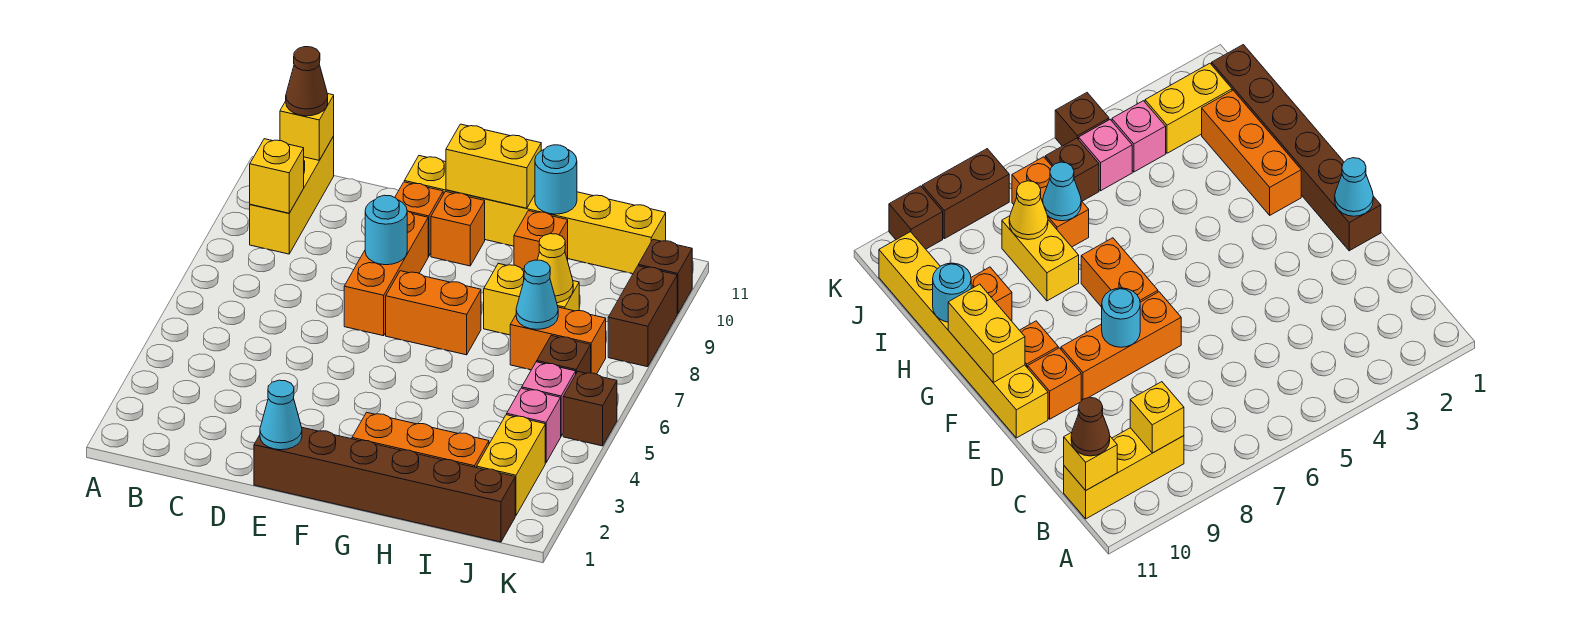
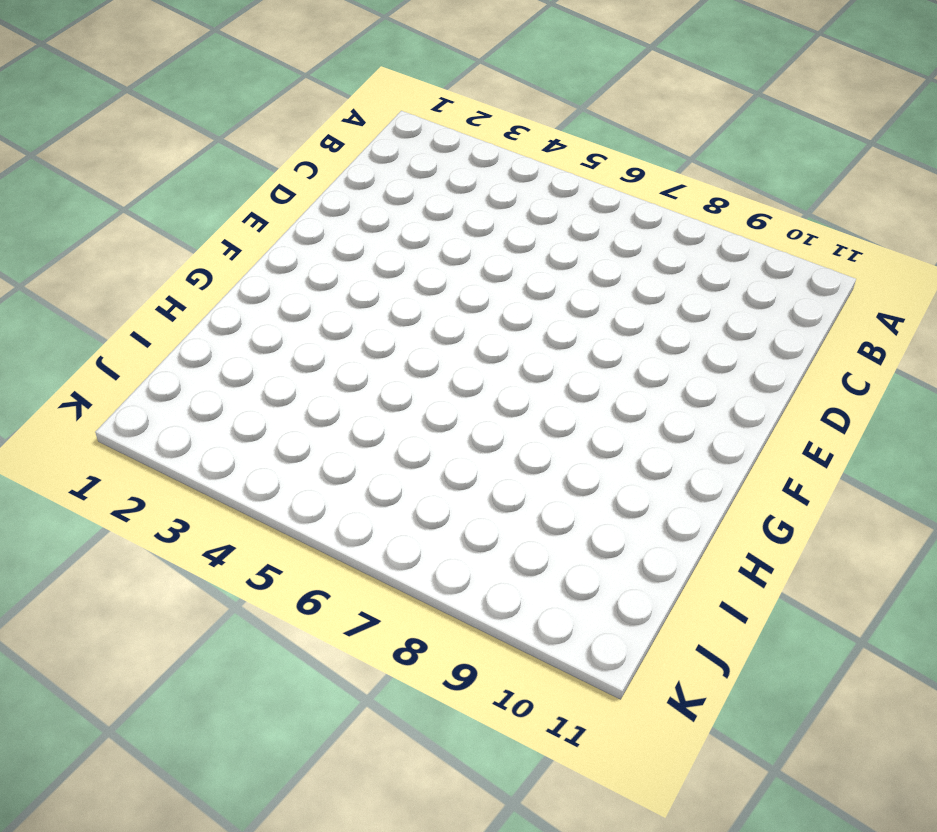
none -> yellow brick B9:B11 level 1
none -> brown brick E1:J1 level 1
none -> orange brick E7:E9 level 1

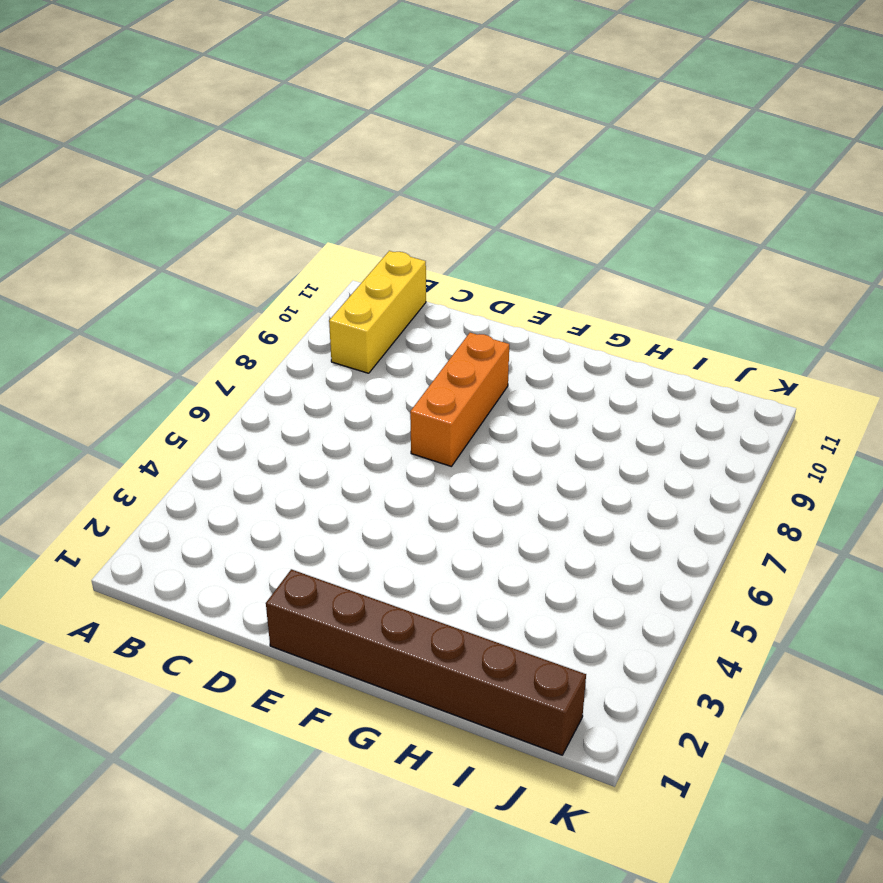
none -> orange brick E10 level 1
none -> yellow brick E11:J11 level 1
none -> orange brick F7:G7 level 1

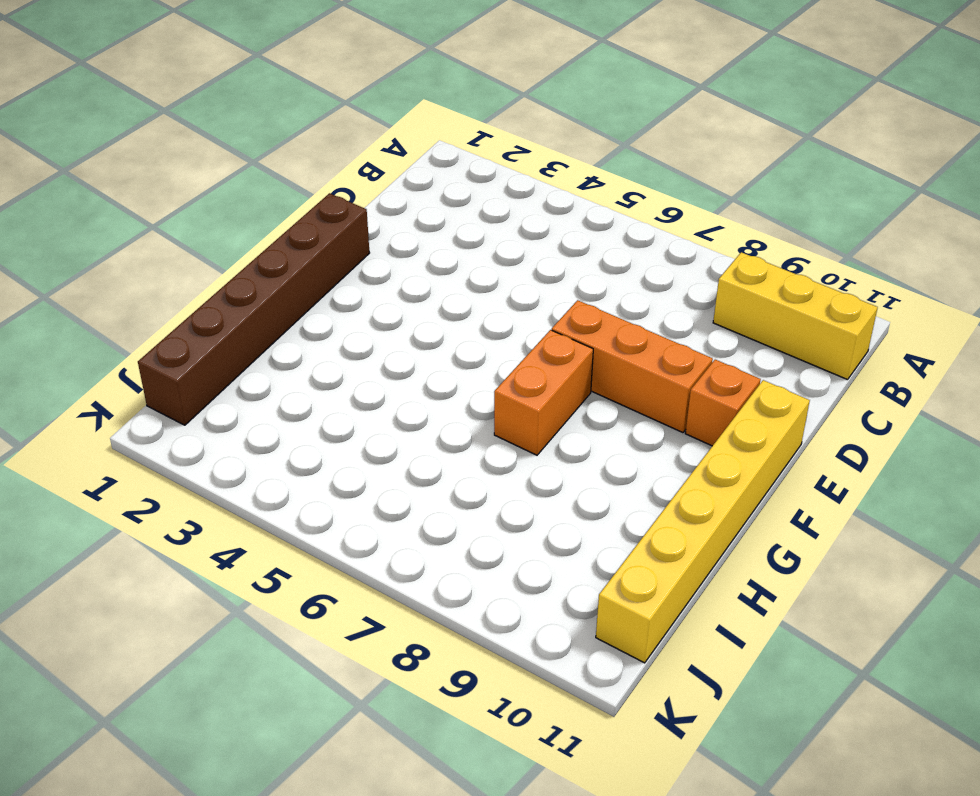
none -> orange brick F10 level 1
none -> orange brick G2:I2 level 1
none -> yellow brick H8:I8 level 1

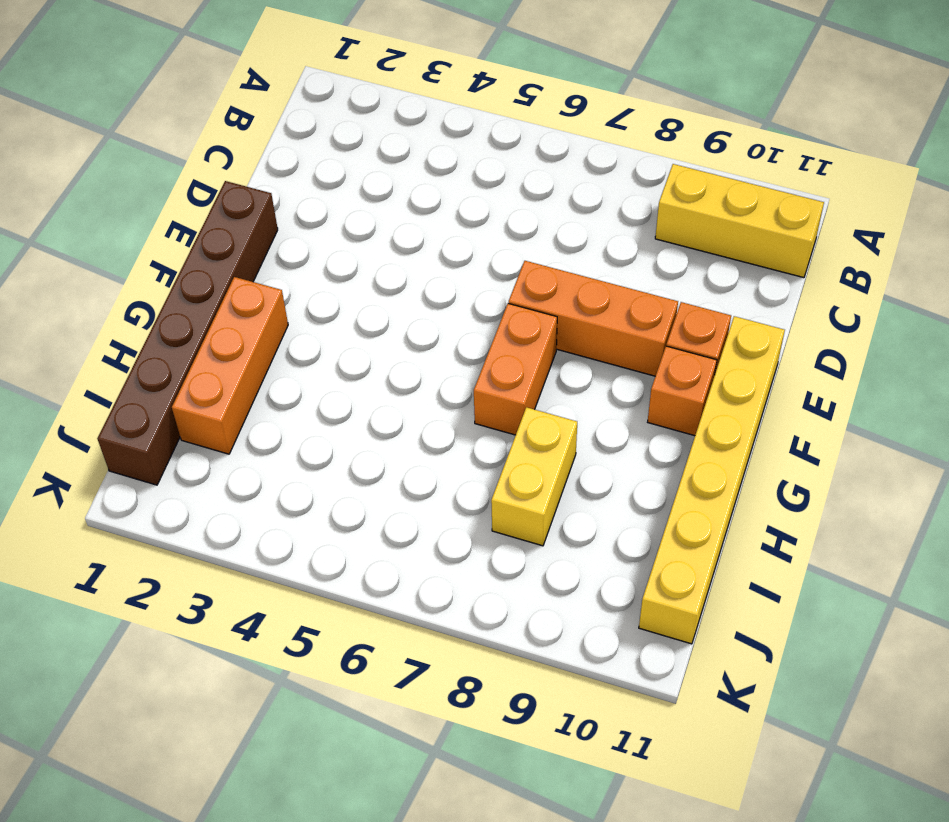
none -> orange brick H10 level 1
none -> orange brick I7:J7 level 1
none -> yellow brick J2:J3 level 1

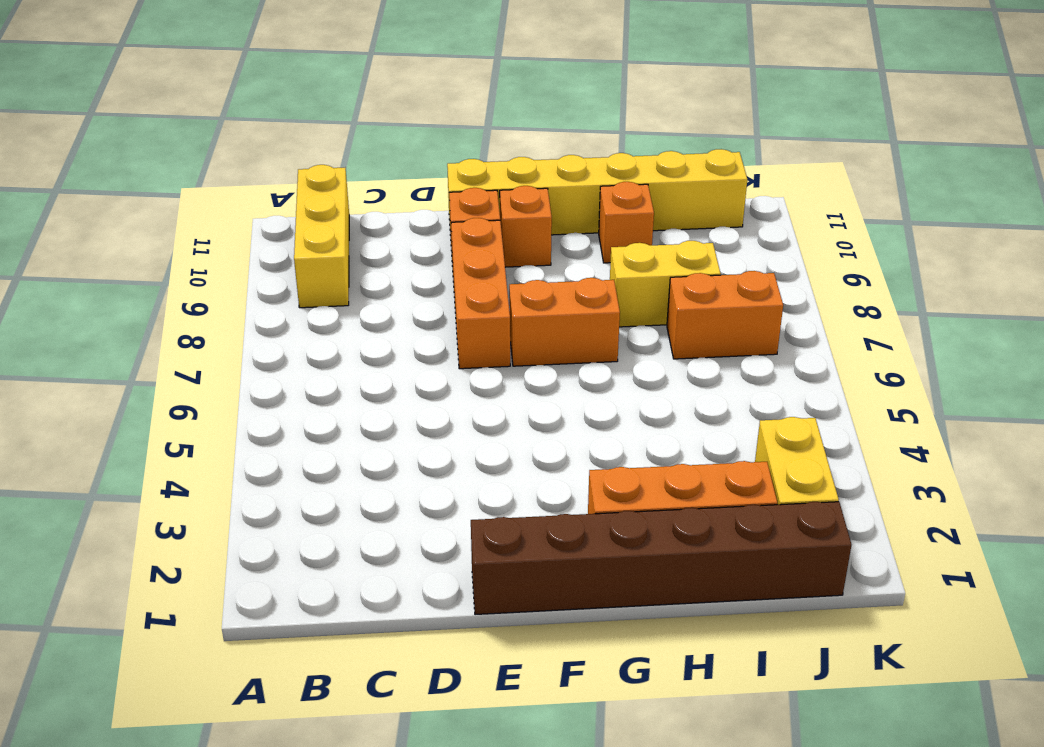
none -> pink brick J4 level 1
none -> pink brick J5 level 1
none -> brown brick J6 level 1

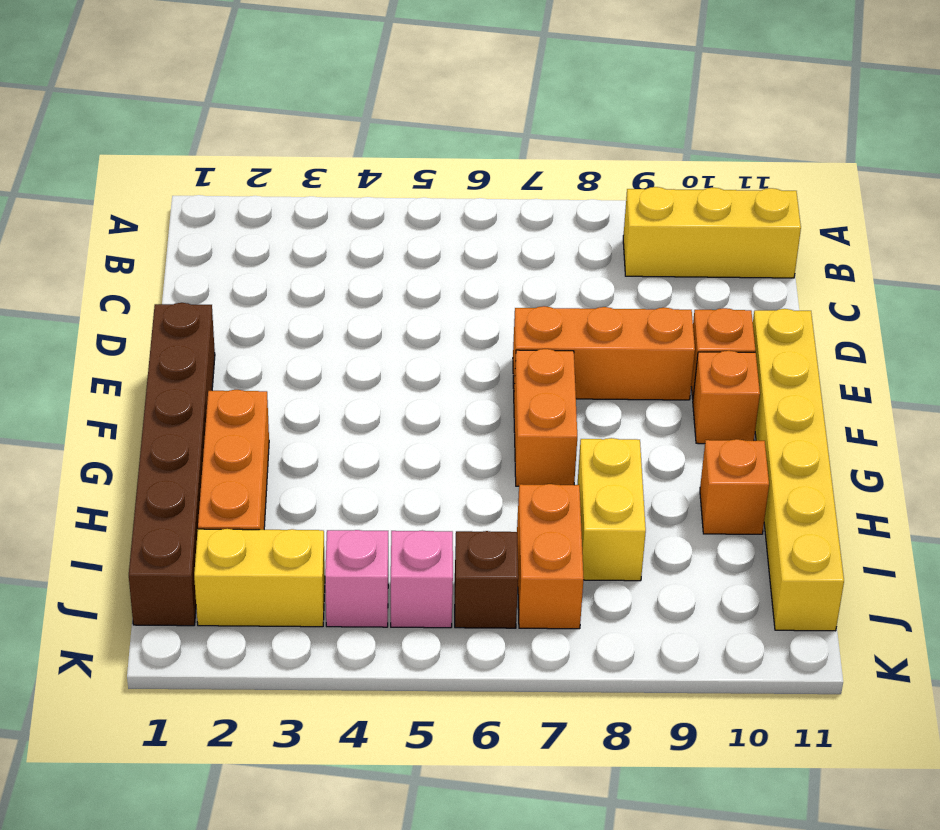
none -> brown brick K5 level 1
none -> brown brick K8:K9 level 1
none -> brown brick K10 level 1

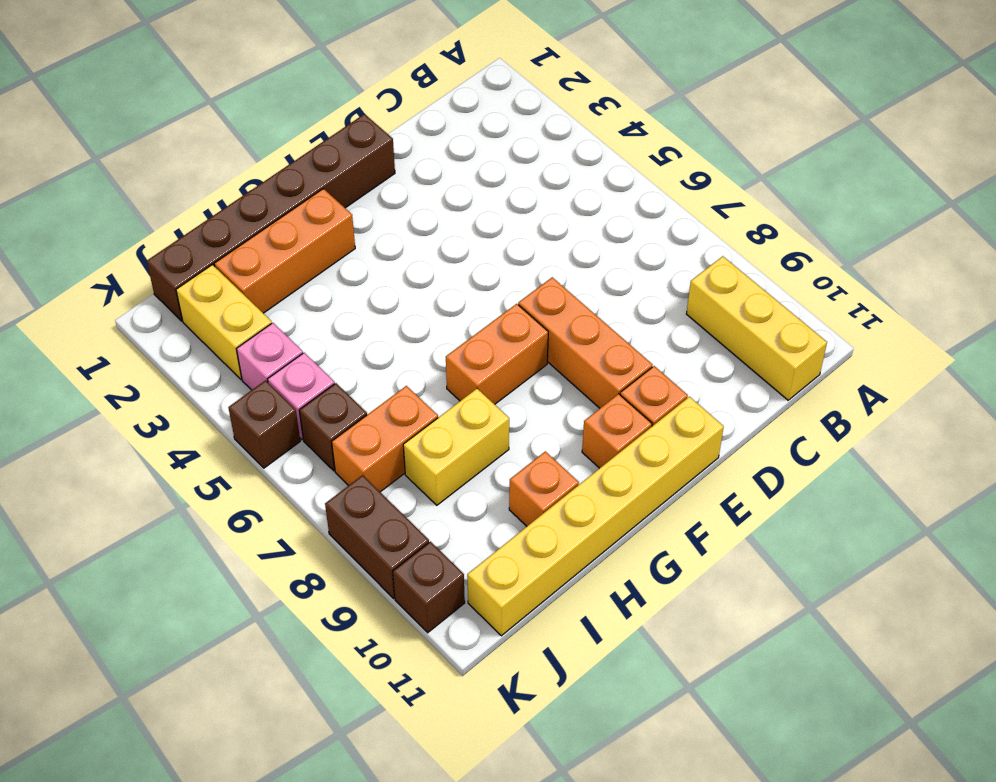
none -> yellow brick B9 level 2
none -> yellow brick B11 level 2
none -> cyan cone E1 level 2

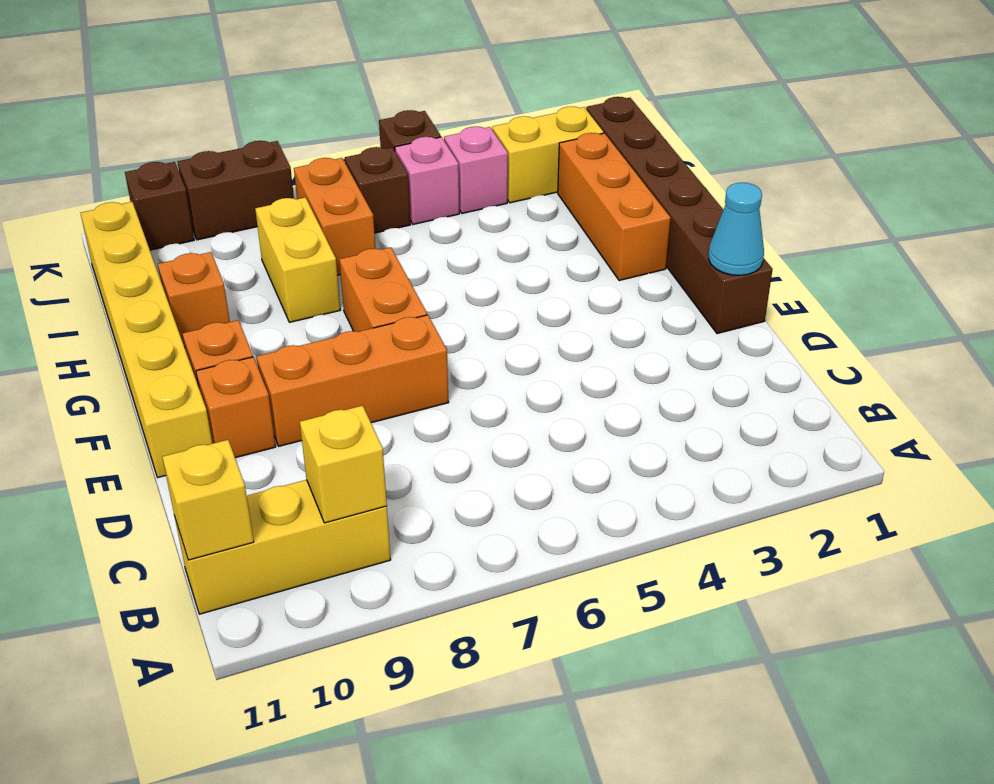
none -> cyan round brick E8 level 2
none -> yellow brick F11:G11 level 2
none -> cyan round brick H11 level 2

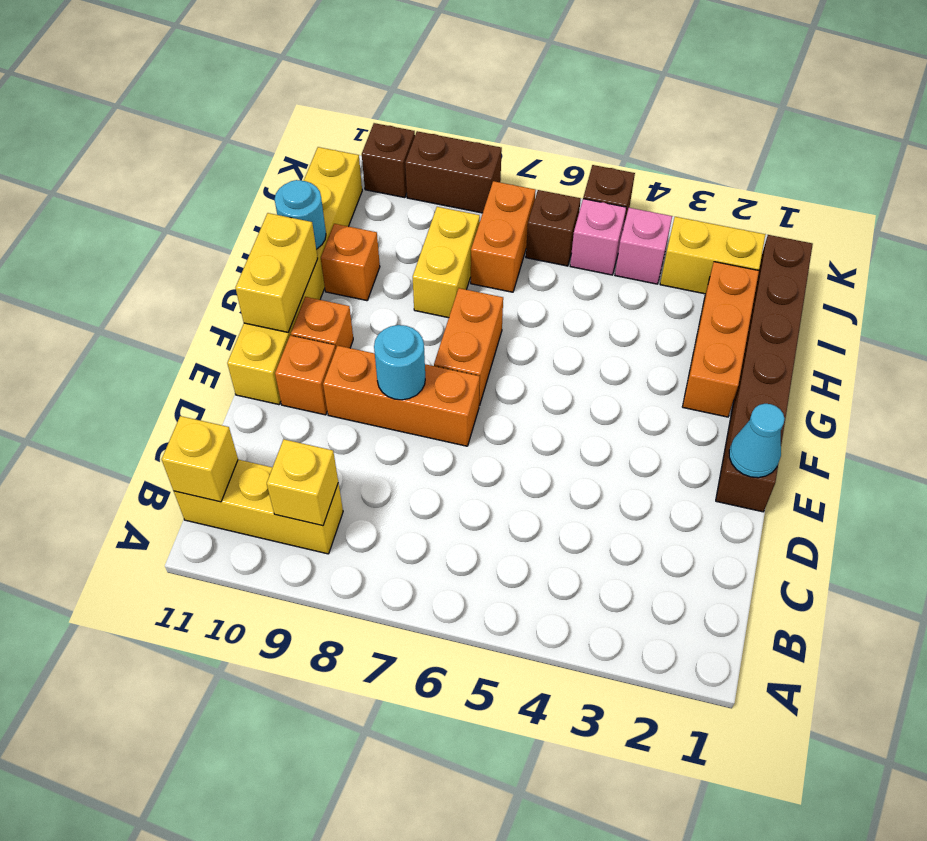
none -> cyan cone I7 level 2
none -> yellow cone I8 level 2
none -> brown cone B11 level 3

